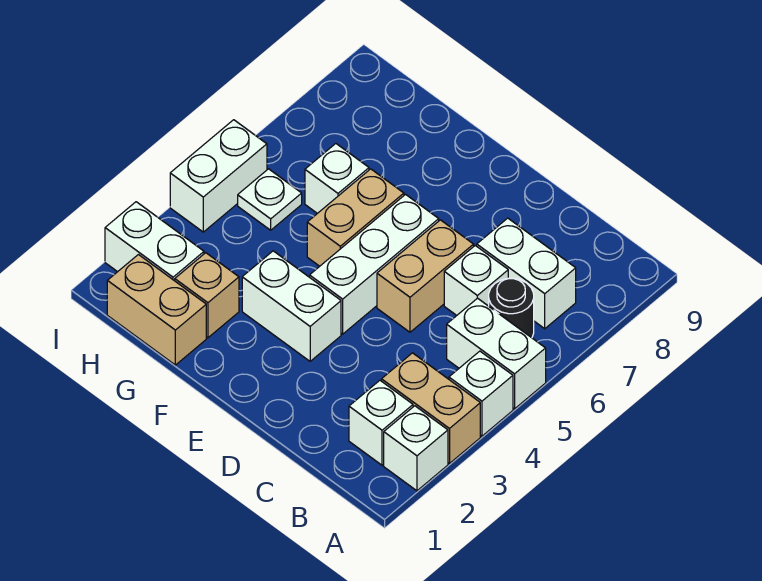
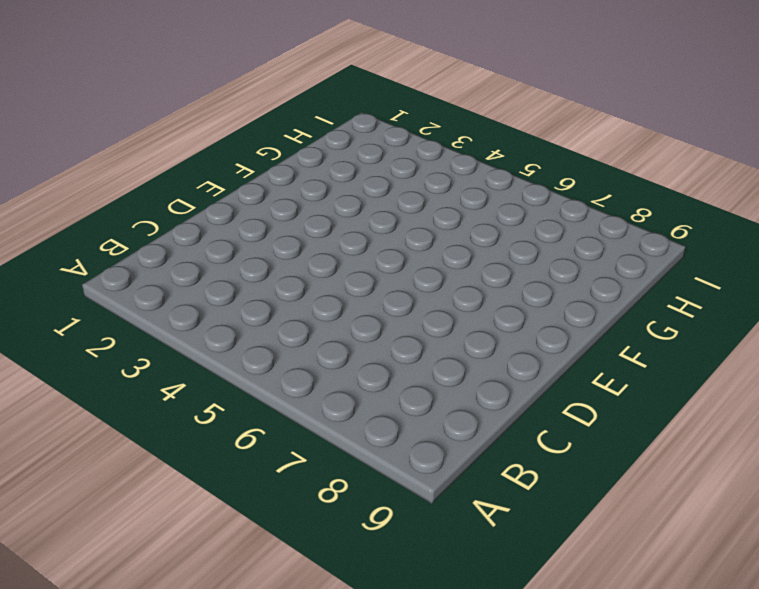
none -> white brick A2 level 1
none -> tan brick A3:B3 level 1
none -> white brick A4 level 1

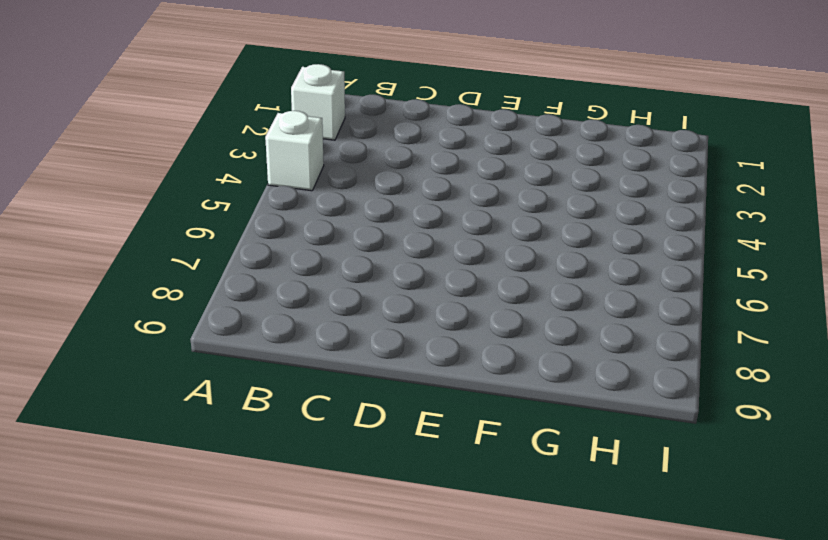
none -> tan brick A3:B3 level 1
none -> white brick A5:B5 level 1
none -> white brick B2 level 1

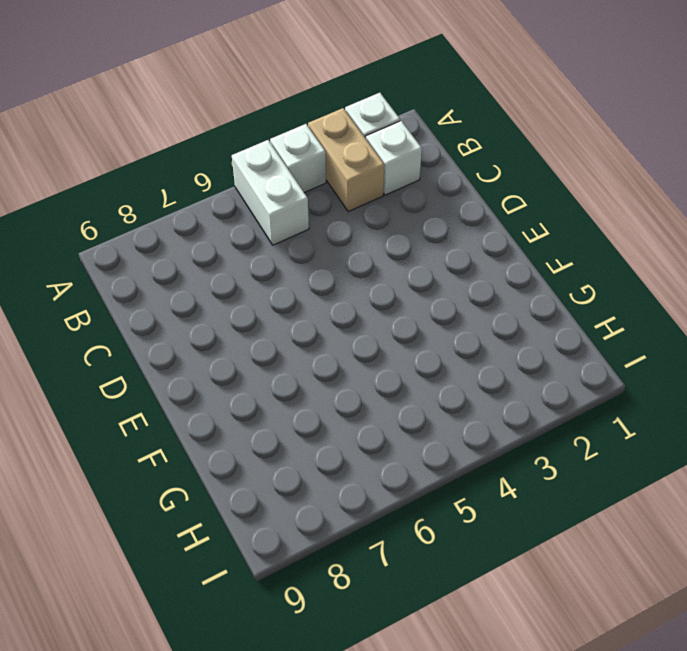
none -> black round brick B6 level 1
none -> white brick B7:C7 level 1
none -> white brick C6 level 1

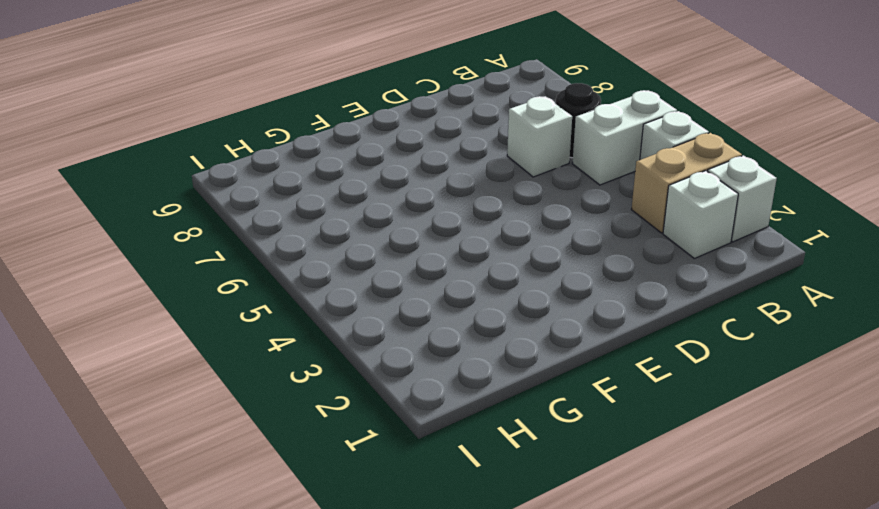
none -> white brick B7:C7 level 1
none -> tan brick D5:D6 level 1
none -> white brick E3:F3 level 1

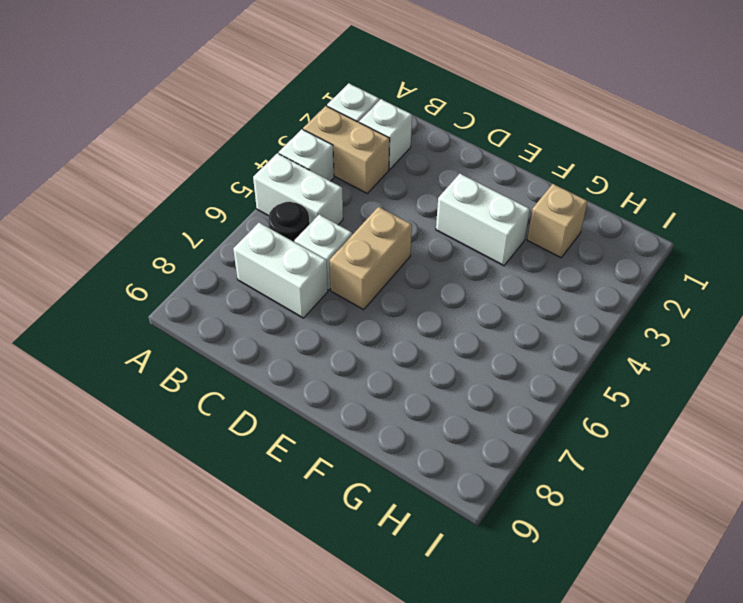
none -> white brick E4:E6 level 1
none -> tan brick F5:F6 level 1
none -> tan brick G1:H1 level 1

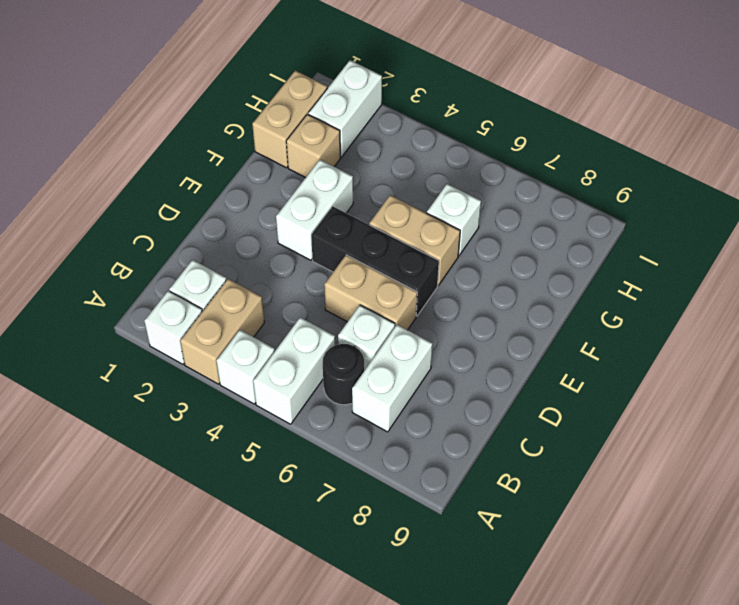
black brick E4:E6 level 1 -> white brick E4:E6 level 1
none -> white plate H5 level 1
none -> white brick I4:I5 level 1

